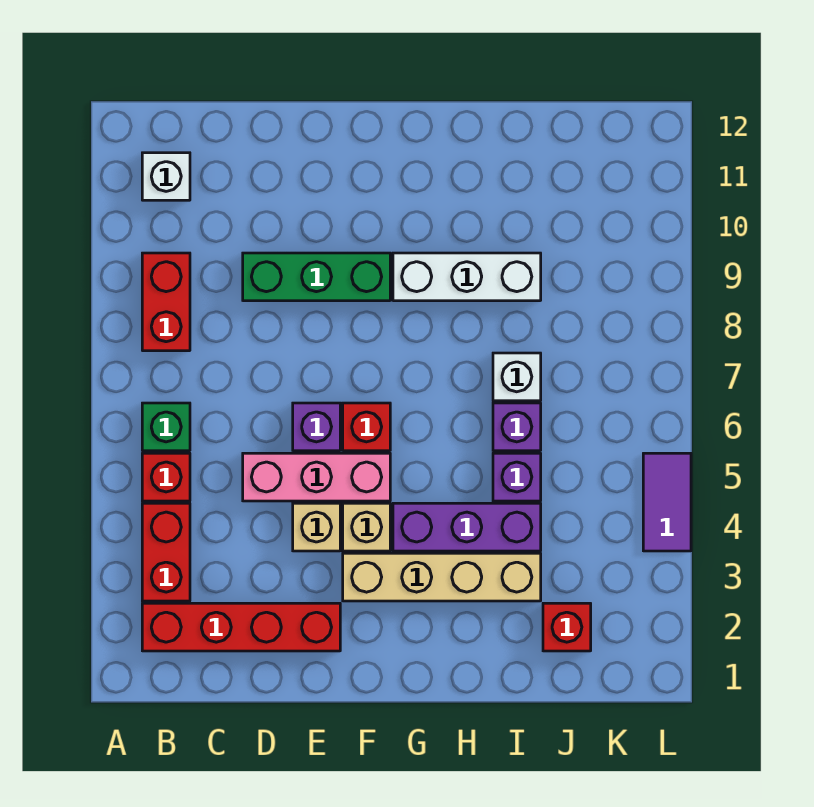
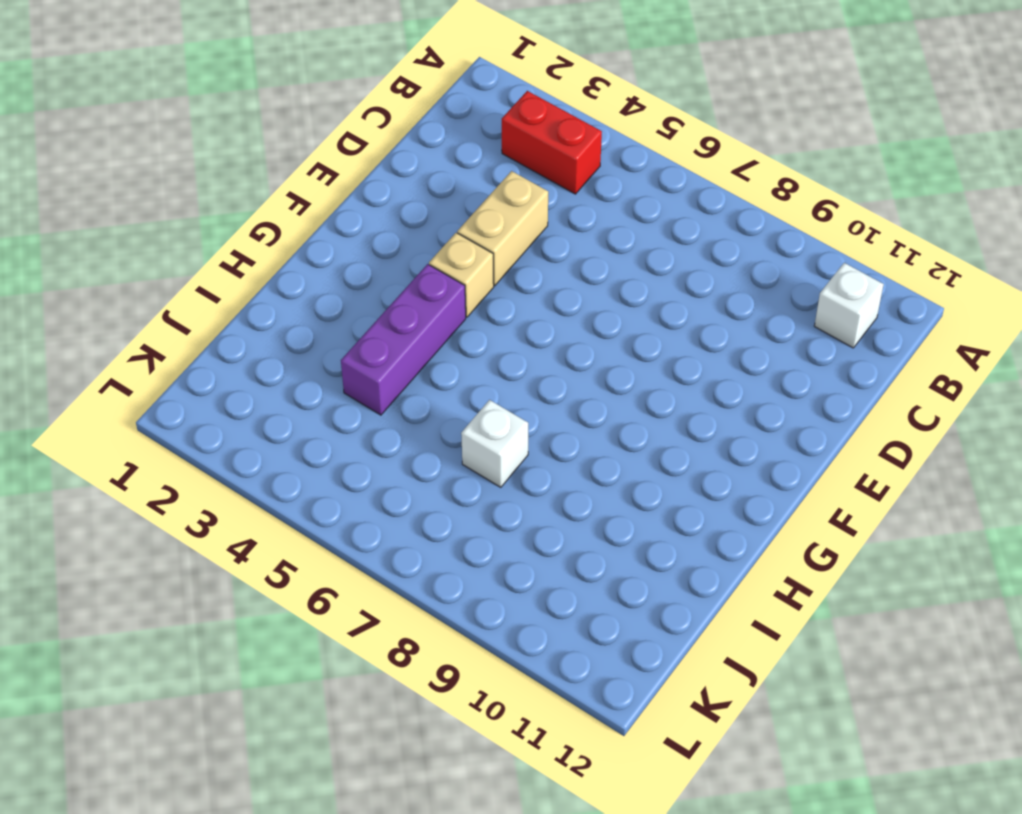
tan brick D4:E4 level 1 -> tan brick E4 level 1
none -> red brick B2:E2 level 1
none -> red brick B5 level 1
none -> green brick B6 level 1

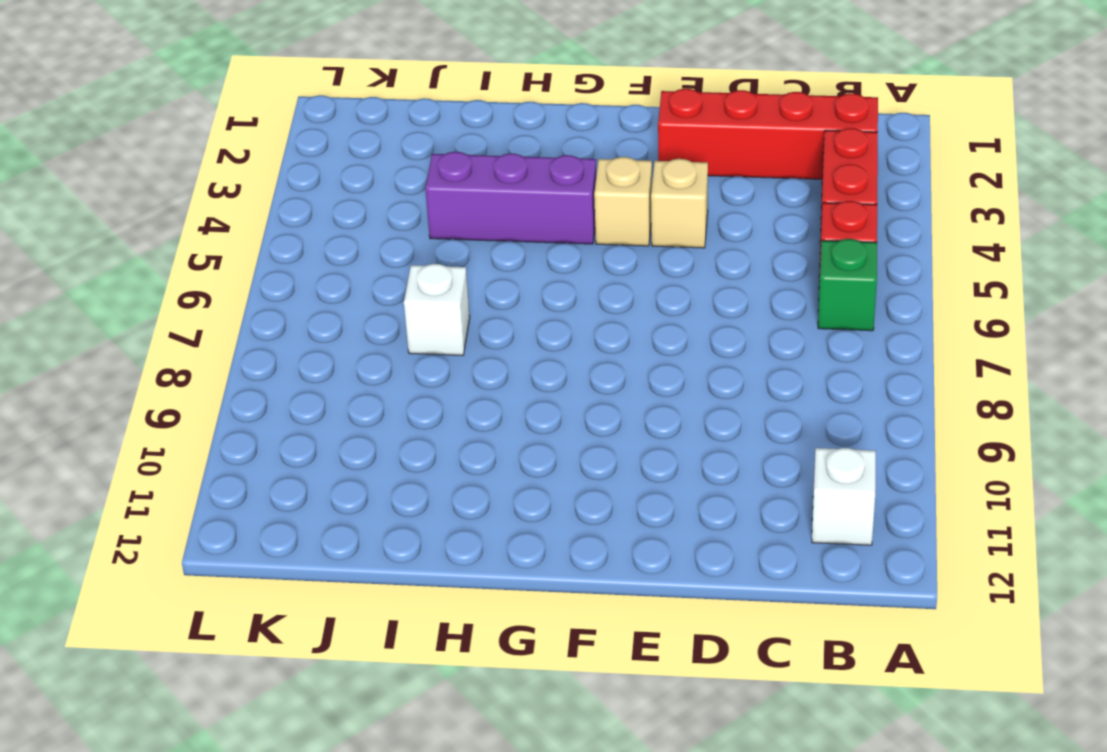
none -> red brick B8:B9 level 1
none -> pink brick D5:F5 level 1
none -> green brick D9:F9 level 1

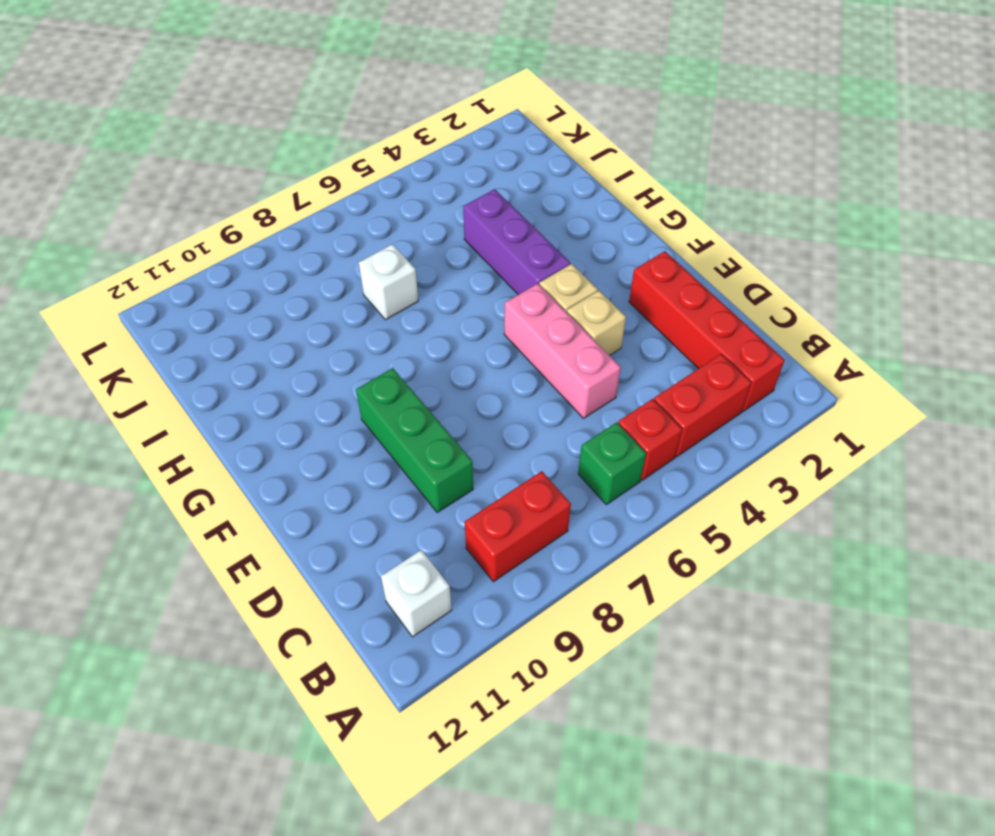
none -> purple brick E6 level 1
none -> tan brick F3:I3 level 1
none -> red brick F6 level 1

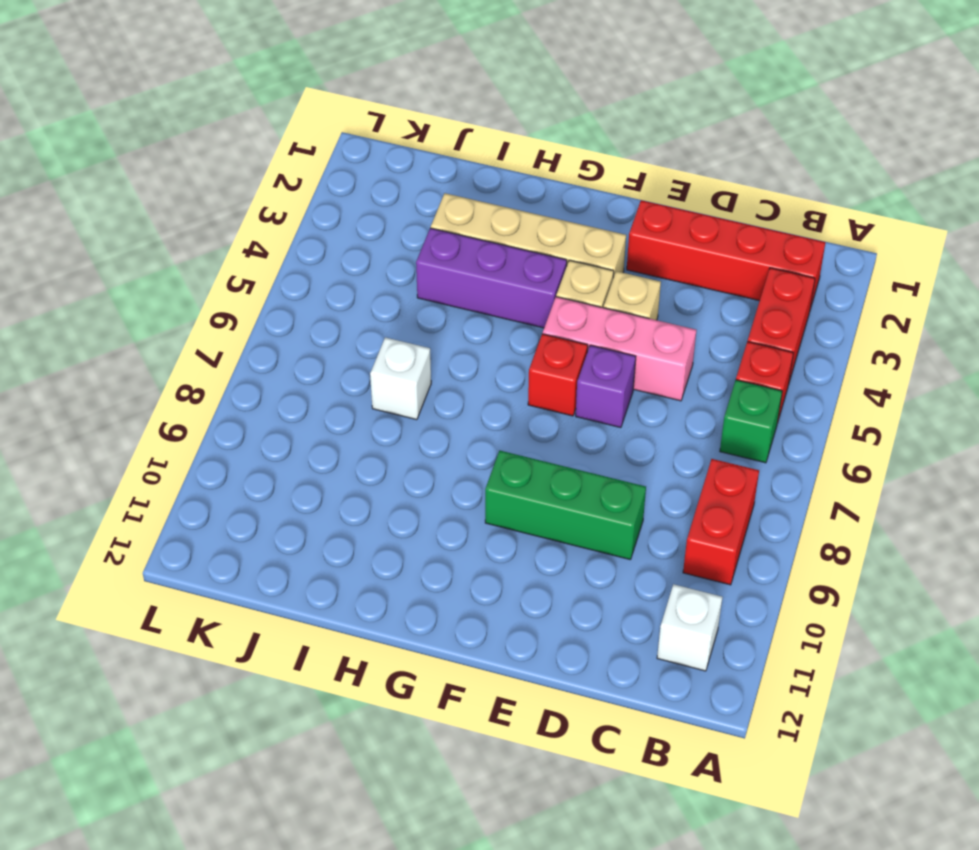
none -> white brick G9:I9 level 1
none -> purple brick I5 level 1
none -> purple brick I6 level 1

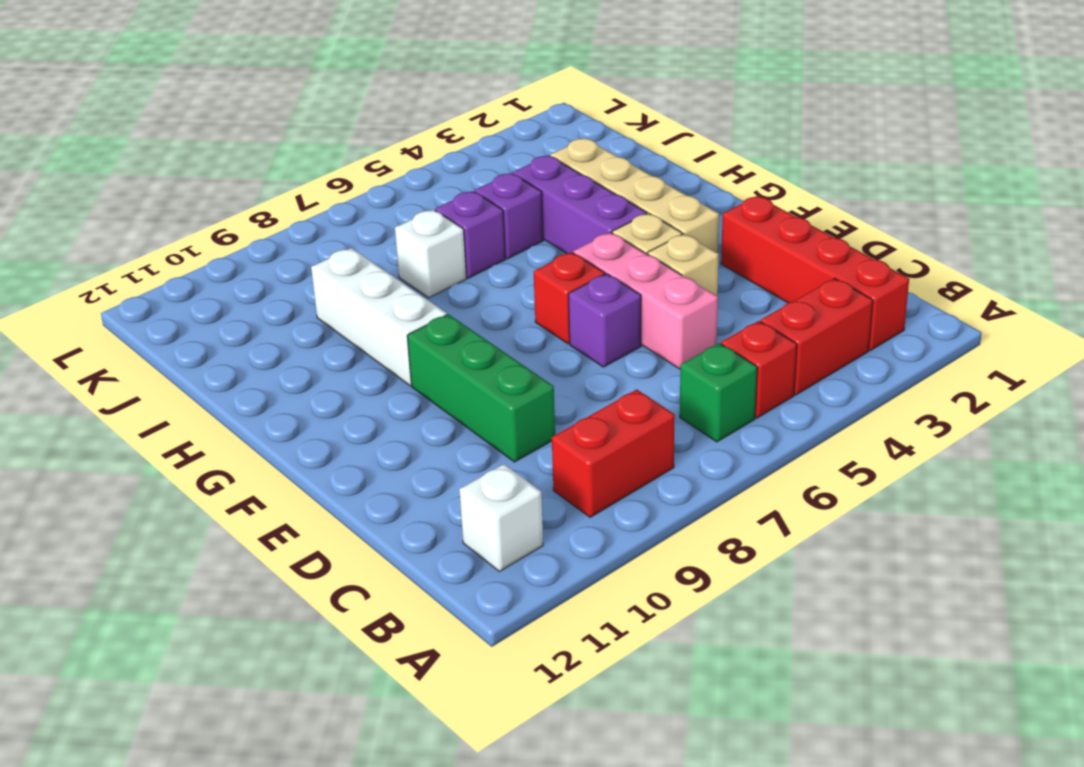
none -> red brick J2 level 1
none -> purple tile L4:L5 level 1

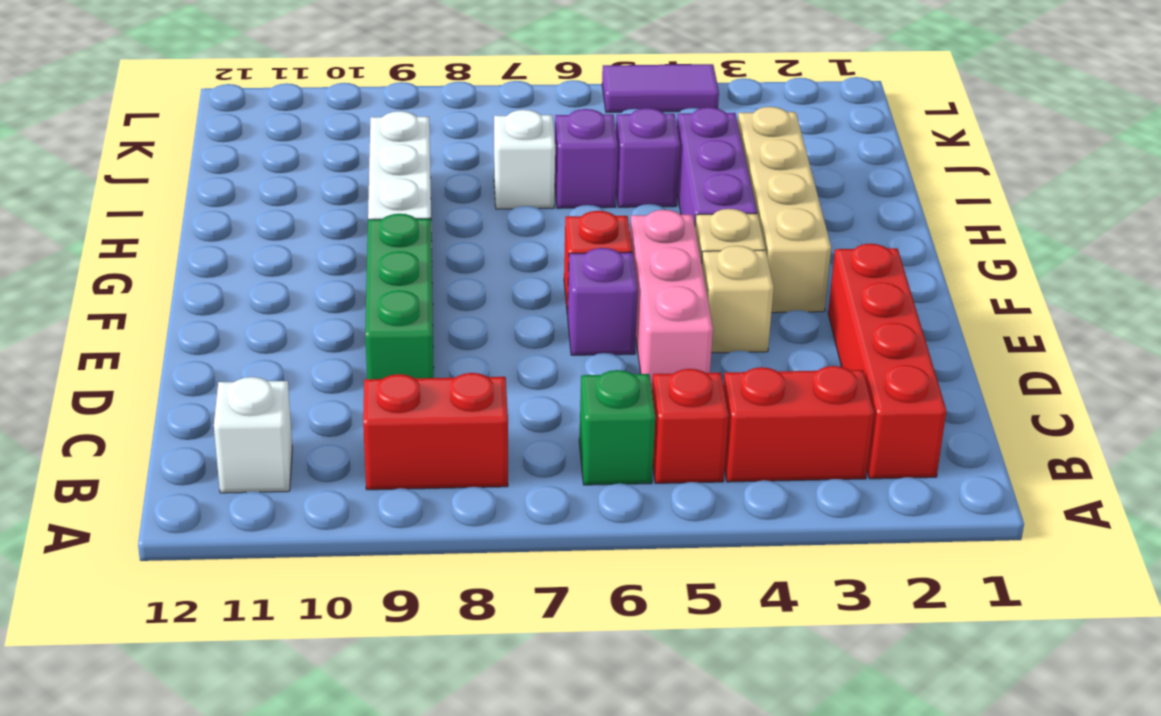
none -> red brick J2 level 1

